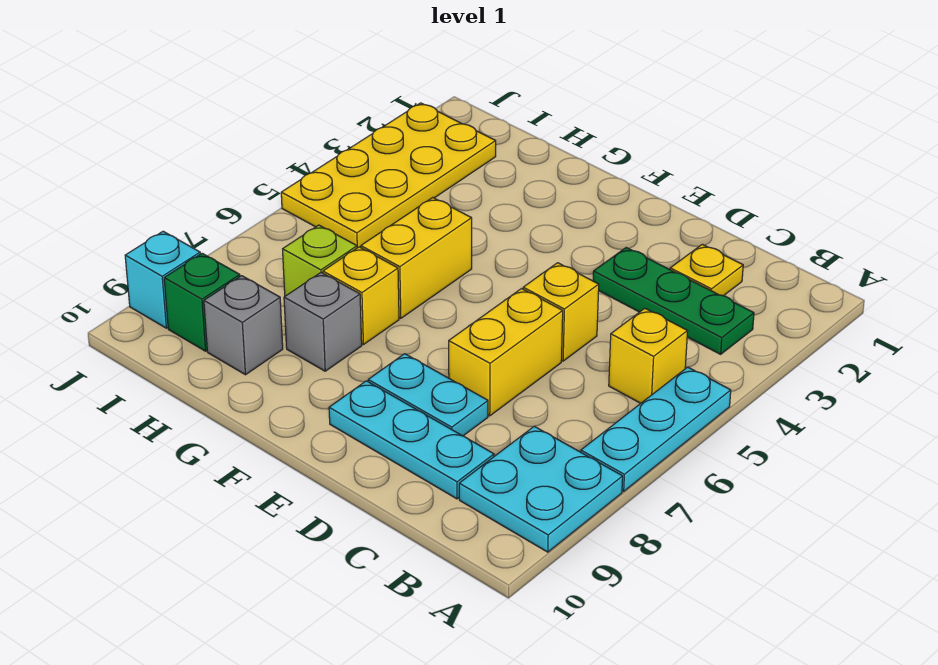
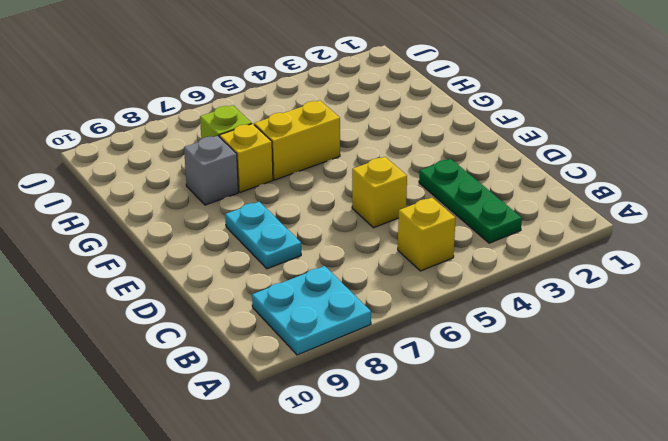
none -> cyan plate A5:A7 level 1
none -> yellow plate C2 level 1
none -> cyan plate C9:E9 level 1

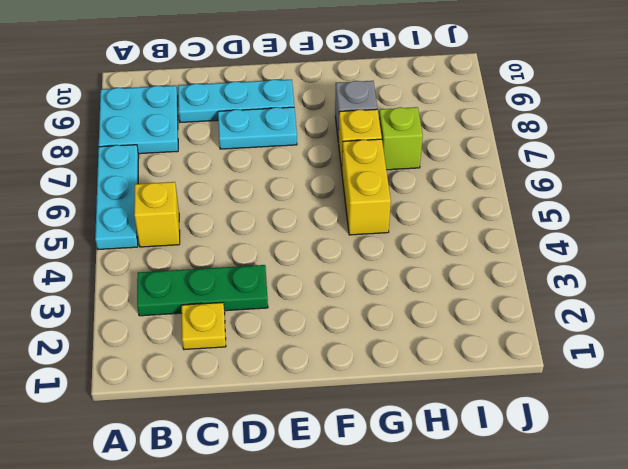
none -> yellow brick D5 level 1
none -> yellow brick D6:D7 level 1
none -> grey brick H9 level 1

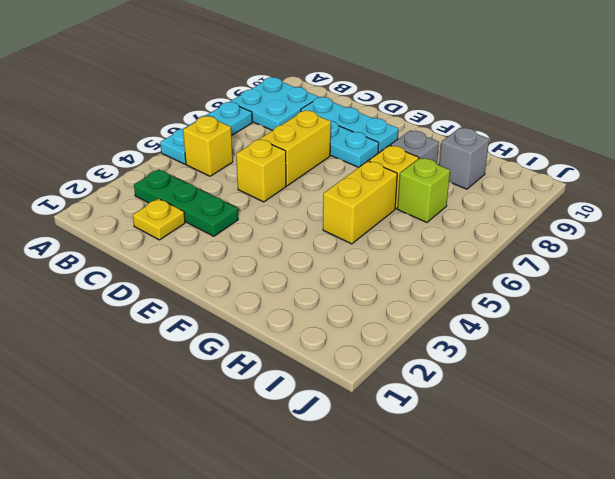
none -> yellow plate I2:J5 level 1
none -> green brick I9 level 1
none -> cyan brick J9 level 1

